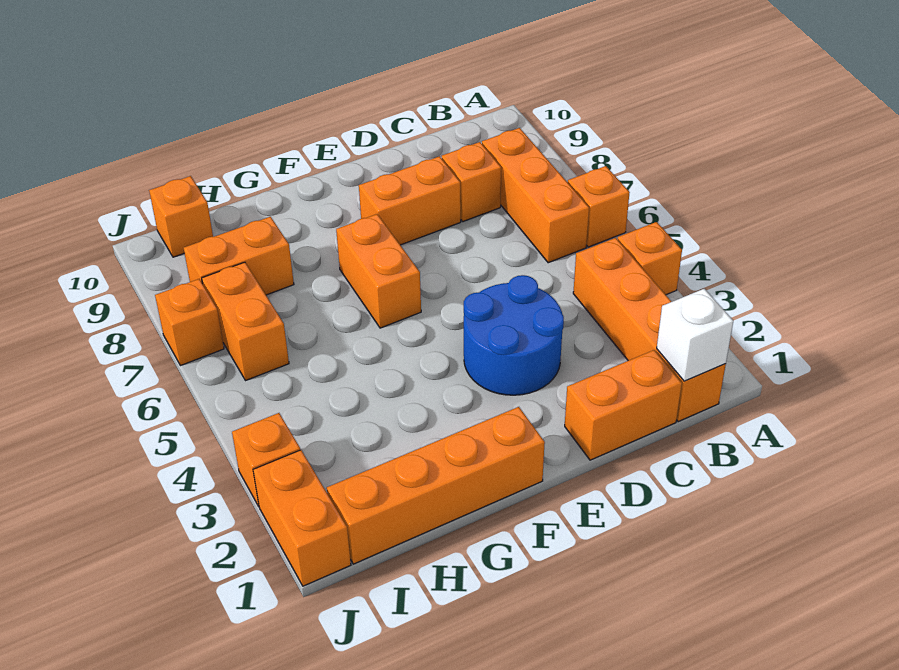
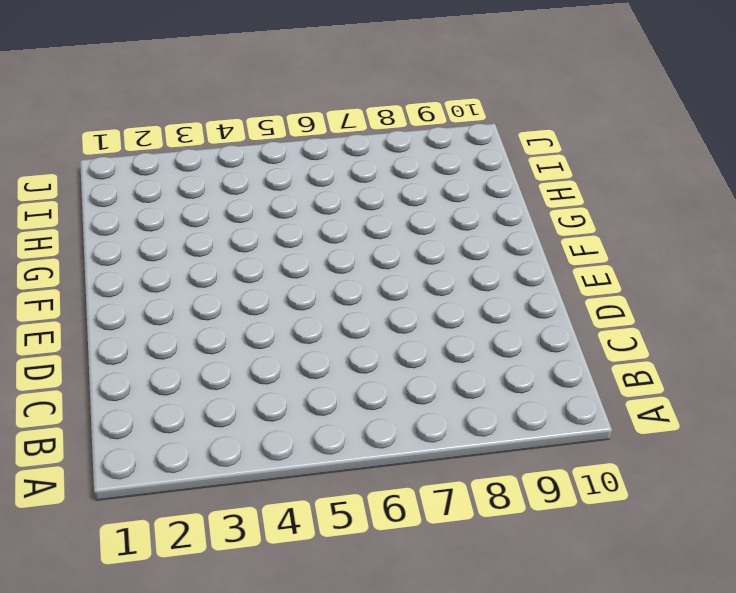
none -> orange brick A4 level 1
none -> orange brick A6 level 1
none -> orange brick B1:B4 level 1

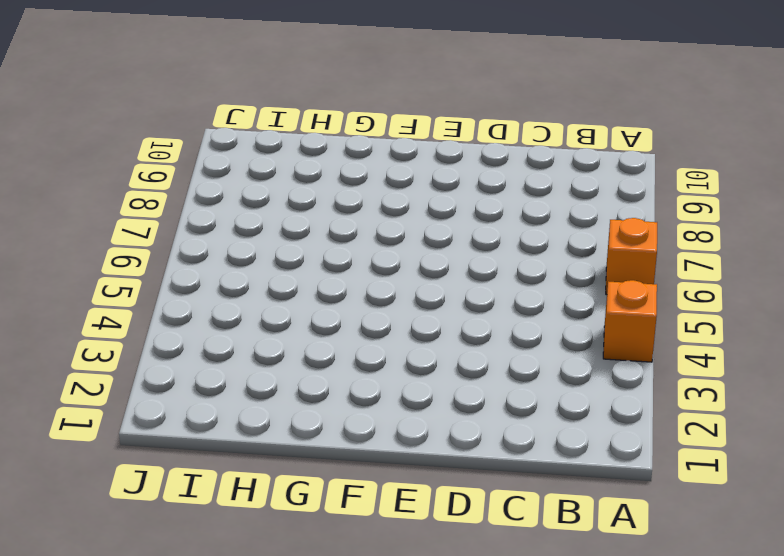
none -> orange brick B1:B4 level 1
none -> orange brick B6:B8 level 1
none -> orange brick C1:D1 level 1

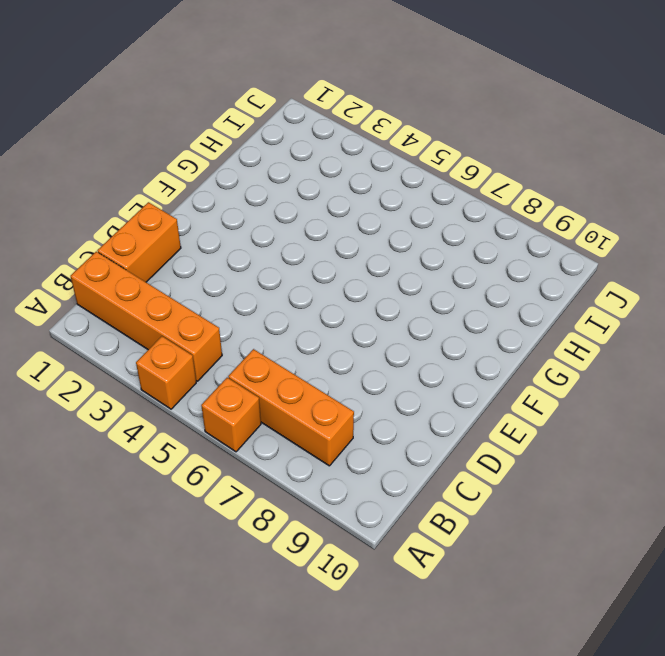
none -> orange brick C8 level 1
none -> blue round brick D3:E4 level 1
none -> orange brick D8:E8 level 1

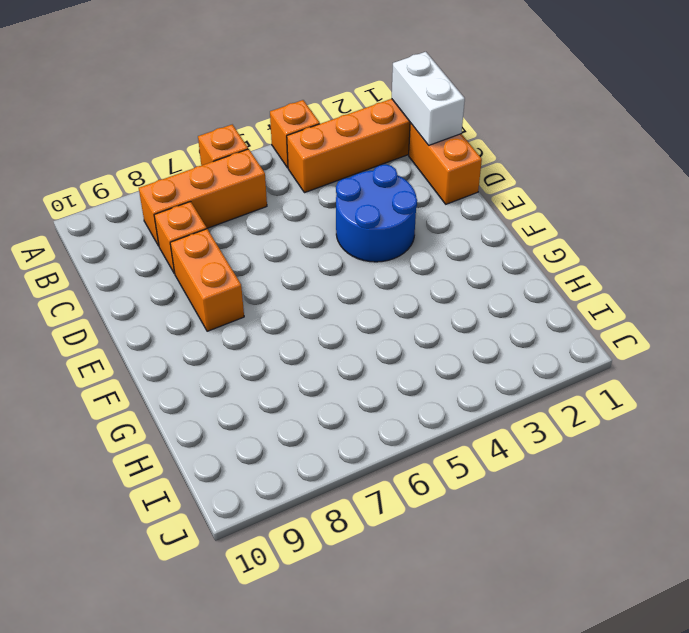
white brick B1:C1 level 2 -> white brick B1 level 2
none -> orange brick F1:I1 level 1
none -> orange brick F6:F7 level 1
none -> orange brick H8:I8 level 1

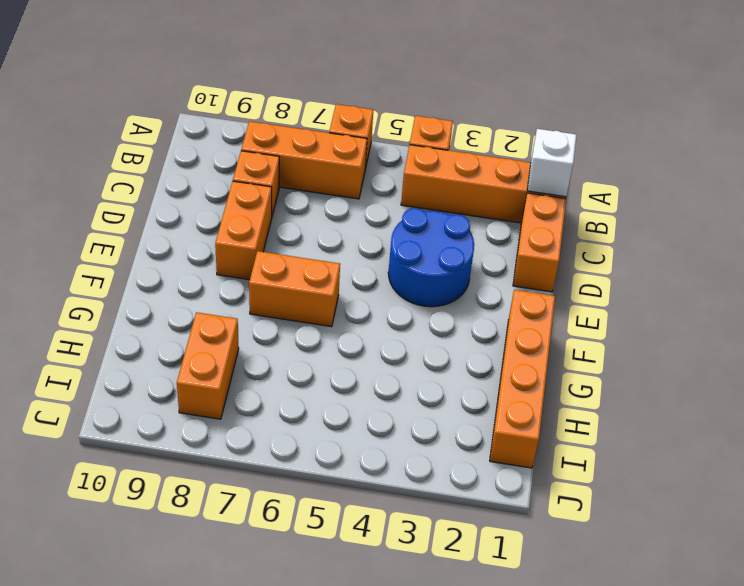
none -> orange brick I6:I7 level 1
none -> orange brick I10 level 1
none -> orange brick J1:J2 level 1

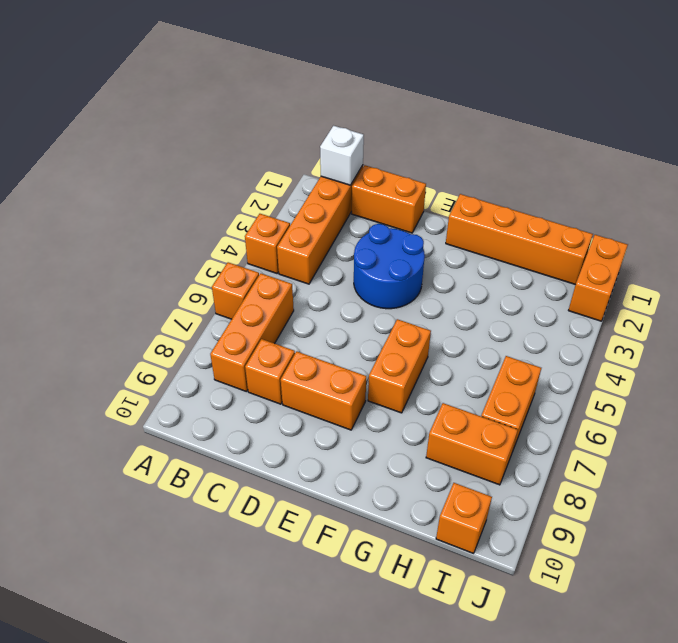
none -> orange brick J3 level 1
none -> orange brick J7 level 1

